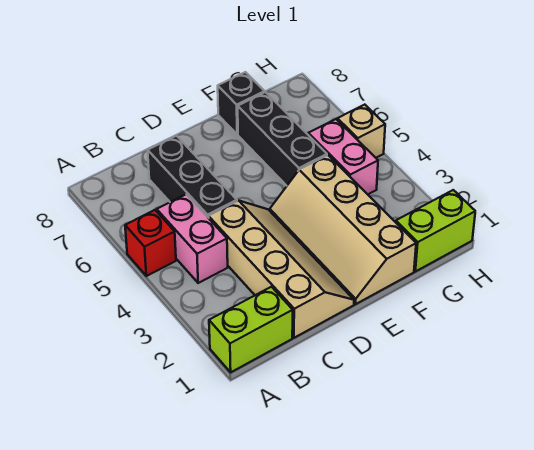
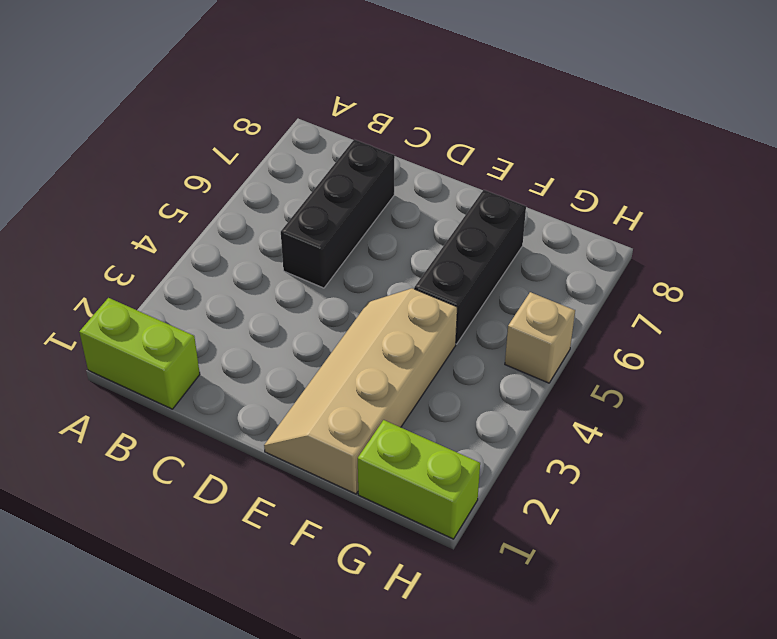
none -> red brick A5 level 1
none -> pink brick B4:B5 level 1

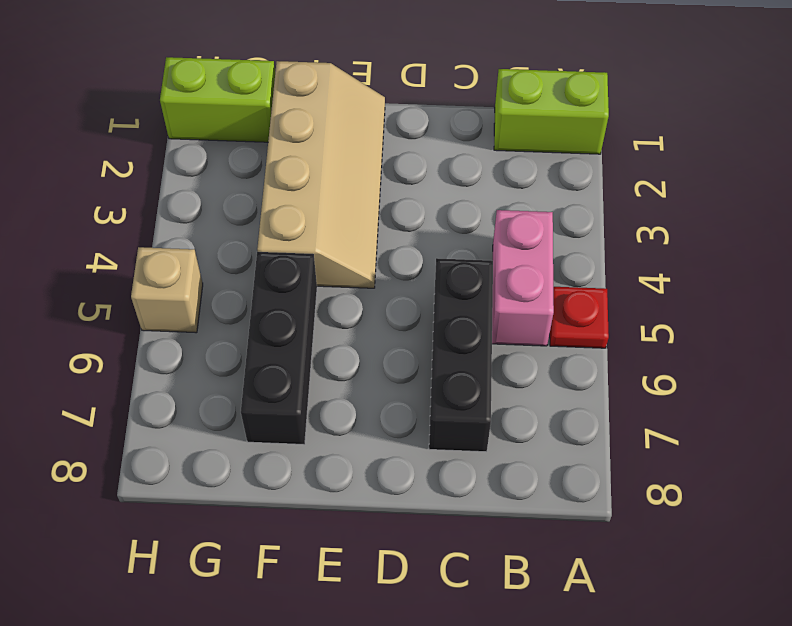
red plate A5 level 1 -> red brick A5 level 1
none -> tan slope C1:D4 level 1 top C
none -> black brick F8 level 1

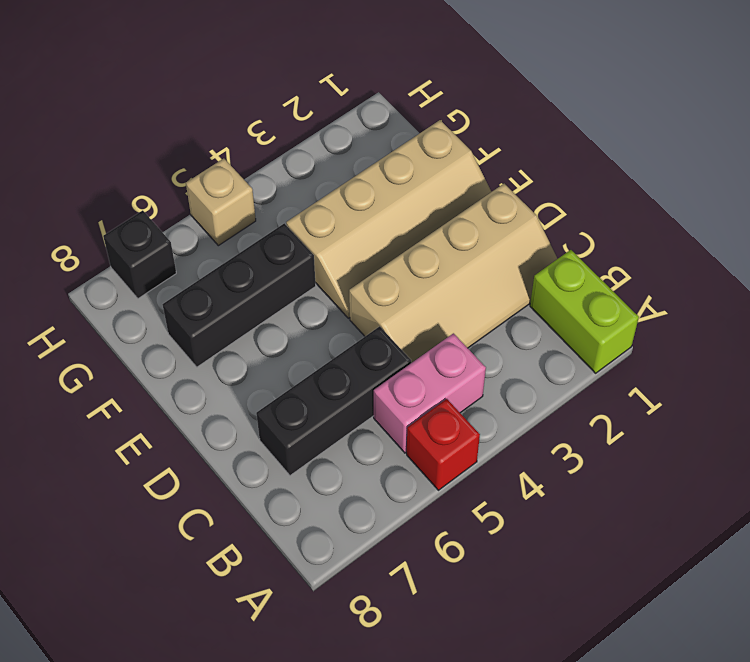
tan slope C1:D4 level 1 top D -> tan slope C1:D4 level 1 top C
black brick H7 level 1 -> black brick F8 level 1
none -> lime brick G1:H1 level 1
none -> pink brick G4:G5 level 1

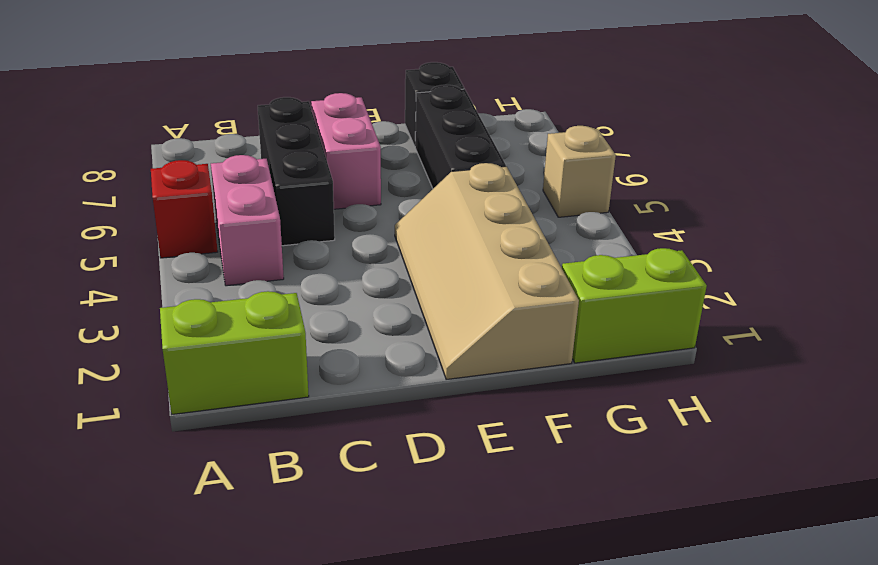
pink brick D6:D7 level 1 -> pink brick G4:G5 level 1
none -> tan slope C1:D4 level 1 top C

